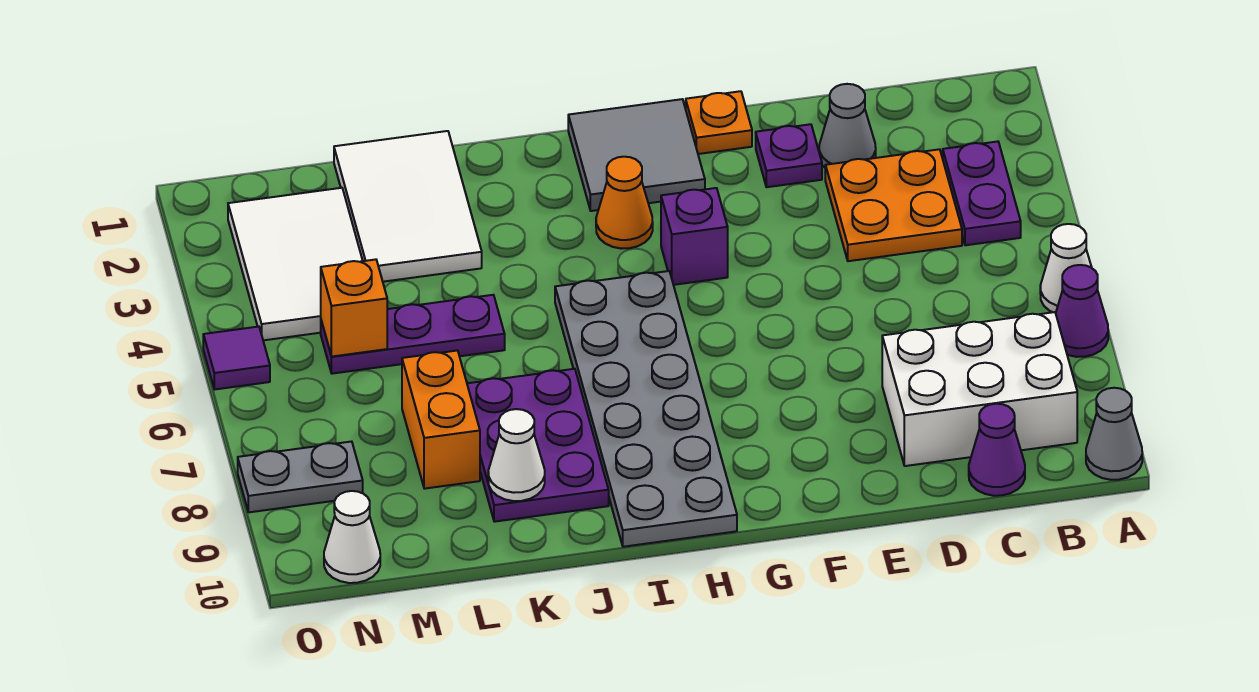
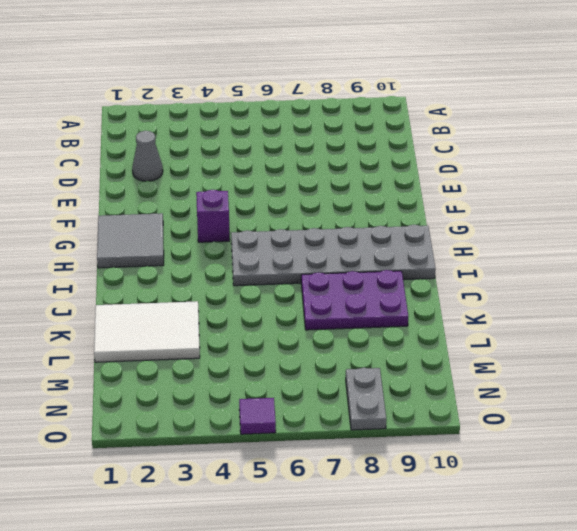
none -> white cone A6 level 1
none -> purple cone A7 level 1
none -> grey cone A10 level 1

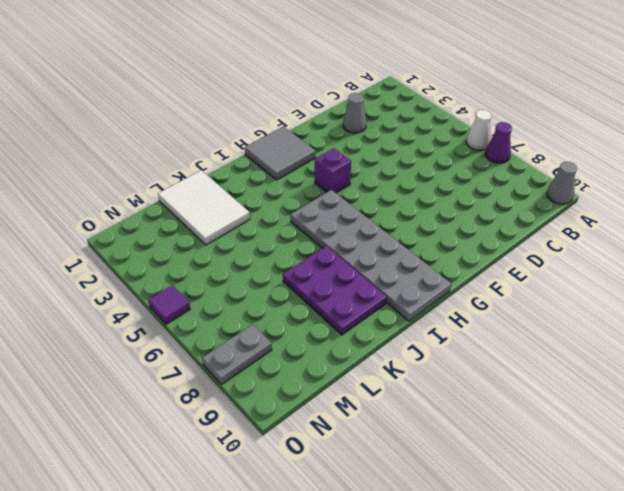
none -> purple plate B3:B4 level 1
none -> white brick B8:D9 level 1
none -> orange plate C3:D4 level 1

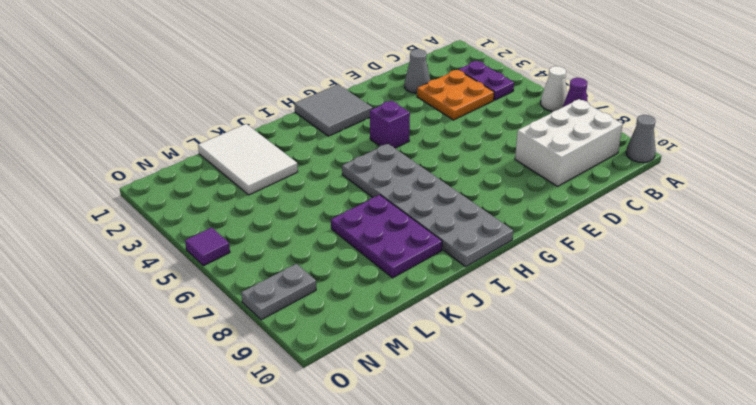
none -> purple cone C10 level 1
none -> purple plate E2 level 1
none -> orange plate F1 level 1

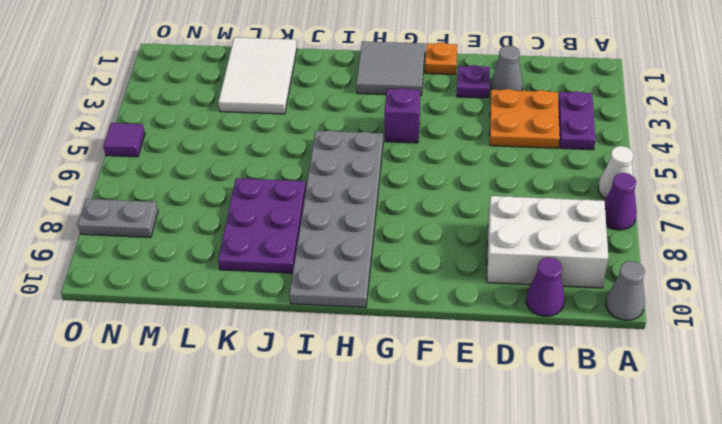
none -> orange cone H3 level 1
none -> purple plate K5:M5 level 1
none -> orange brick L7:L8 level 1

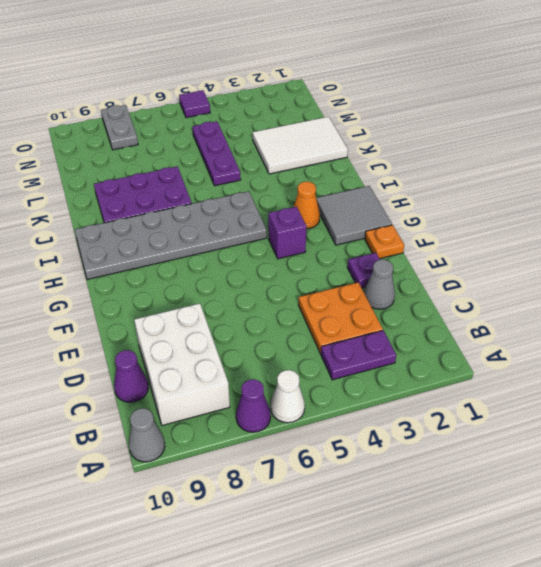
none -> orange brick L7:L8 level 1
none -> white tile M2:N4 level 1
none -> white cone N10 level 1

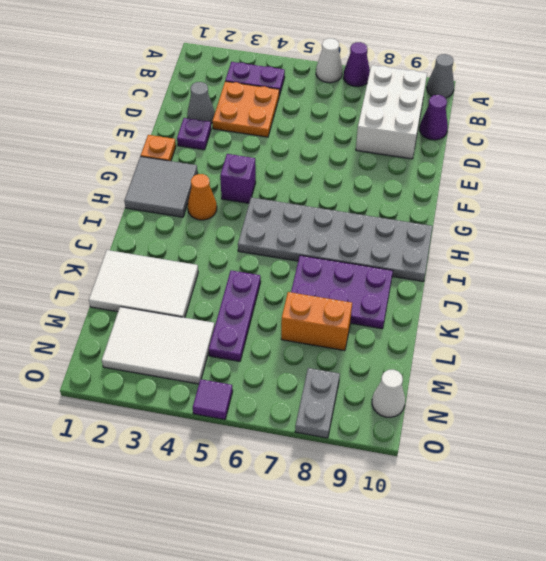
none -> white cone K9 level 2
none -> orange brick M5 level 2

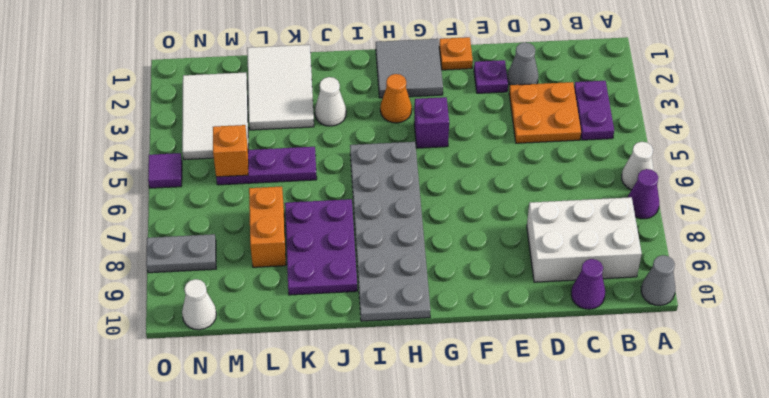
white cone J3 level 1 -> white cone K9 level 2

